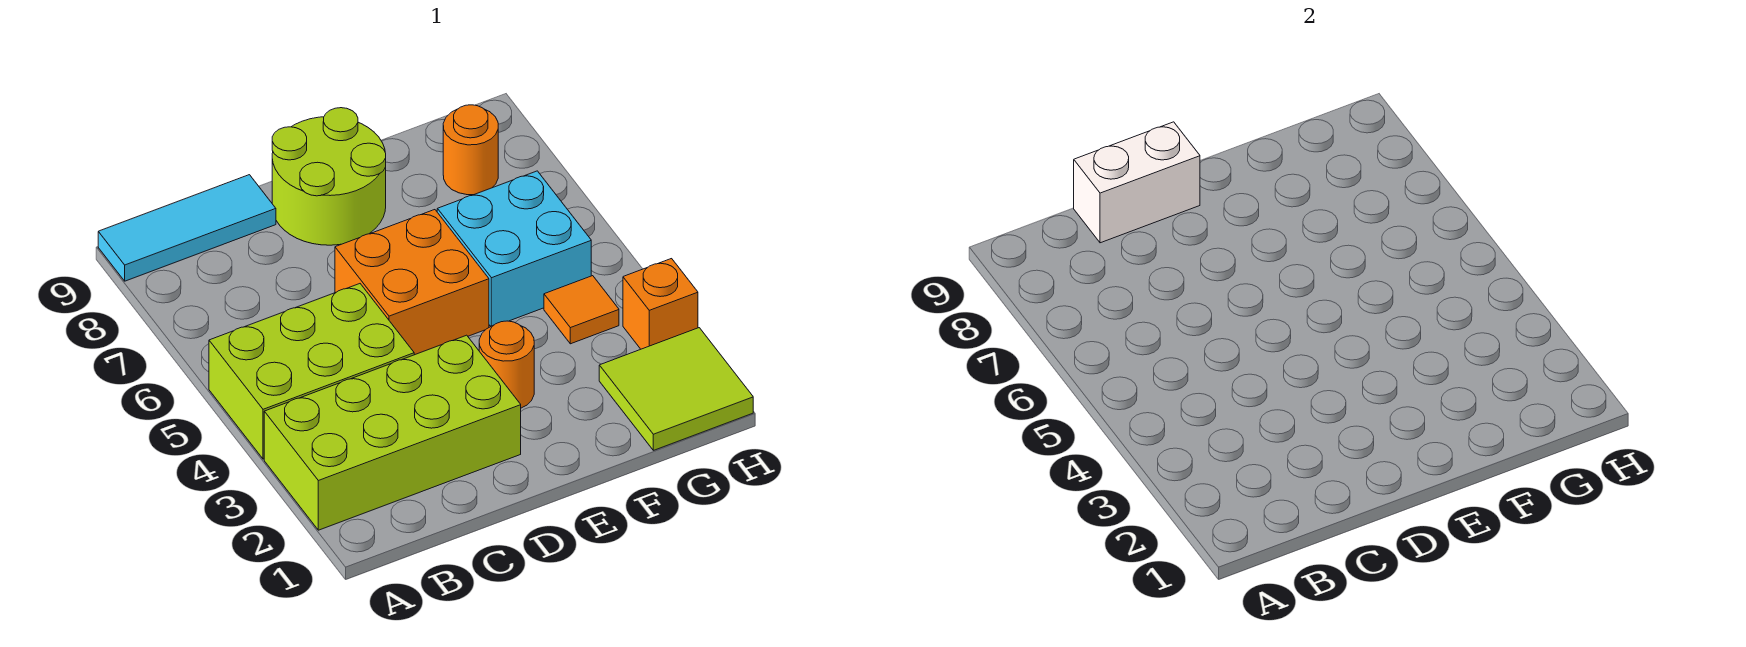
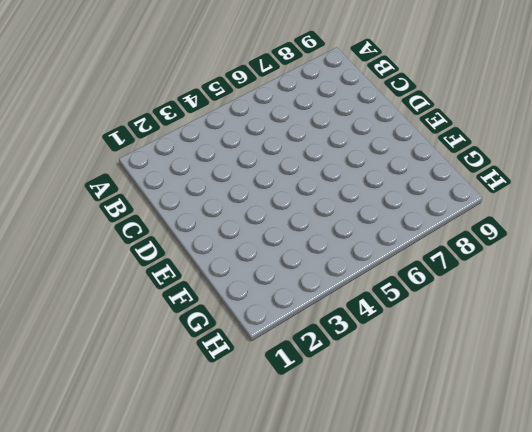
none -> lime brick A2:D3 level 1
none -> lime brick A4:C5 level 1
none -> cyan tile A9:C9 level 1

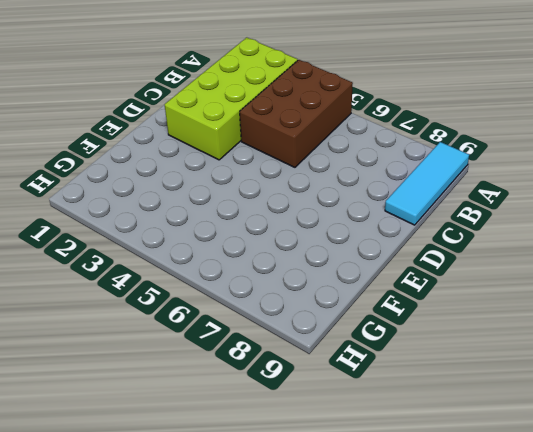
brown brick A4:C5 level 1 -> lime brick A4:C5 level 1
none -> orange brick D5:E6 level 1
none -> lime round brick D8:E9 level 1
none -> orange round brick E3 level 1

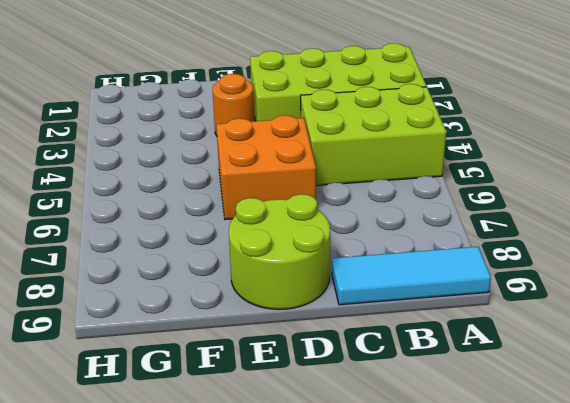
none -> cyan brick F5:G6 level 1
none -> lime tile G1:H2 level 1
none -> orange tile G4 level 1

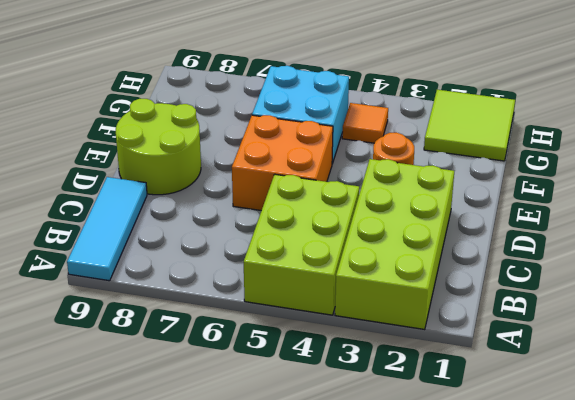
none -> orange round brick G8 level 1
none -> orange brick H3 level 1
none -> white brick C9:D9 level 2

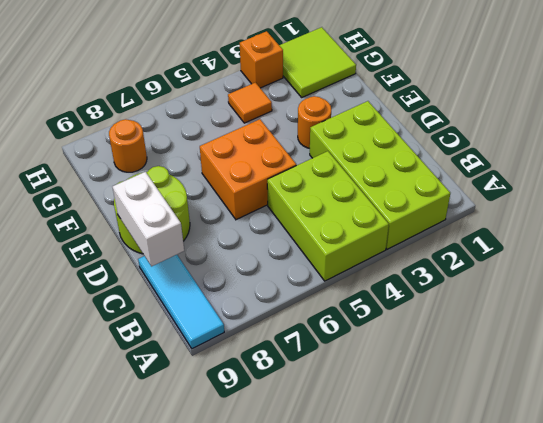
none -> cyan brick F5:G6 level 1

